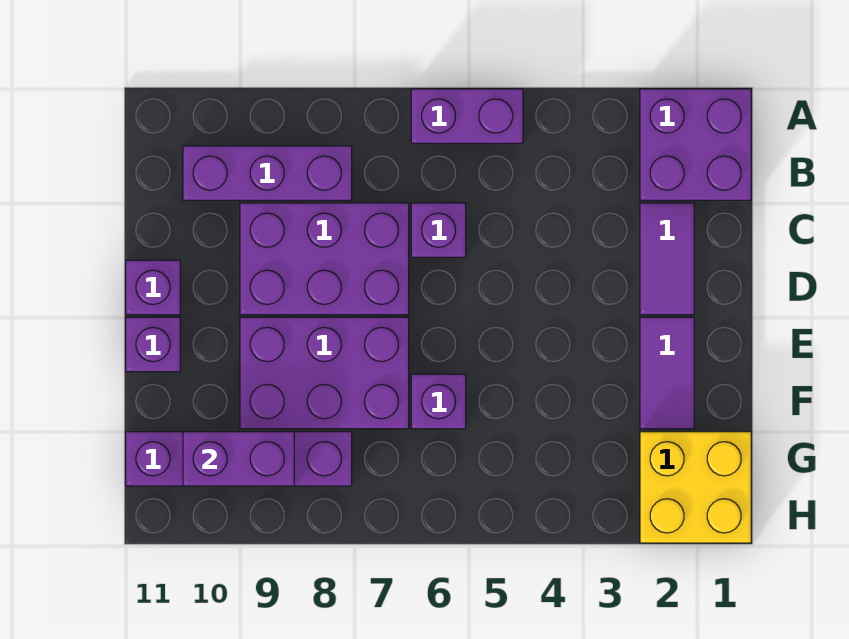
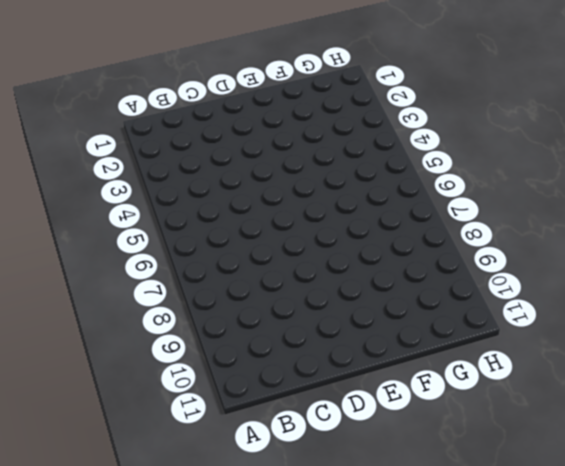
none -> purple brick A1:B2 level 1
none -> purple brick A5:A6 level 1
none -> purple brick B8:B10 level 1

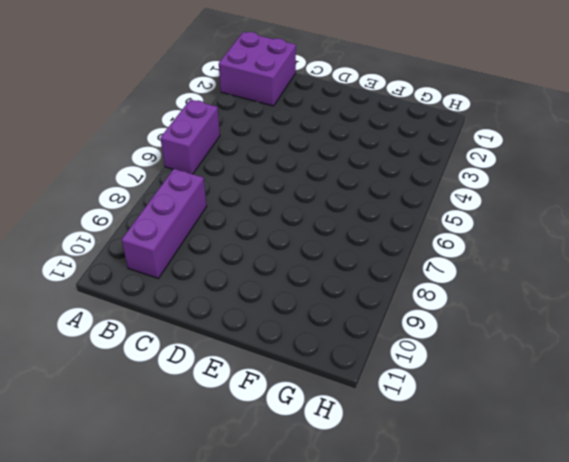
none -> purple tile C2:D2 level 1
none -> purple brick C6 level 1
none -> purple brick C7:D9 level 1

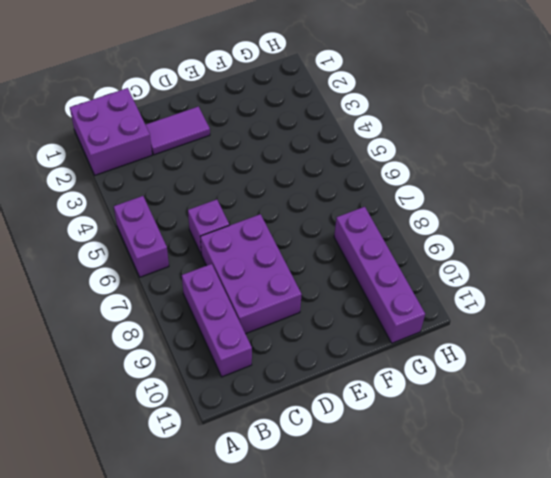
none -> purple brick D11 level 1
none -> purple tile E2:F2 level 1
none -> purple brick E7:F9 level 1

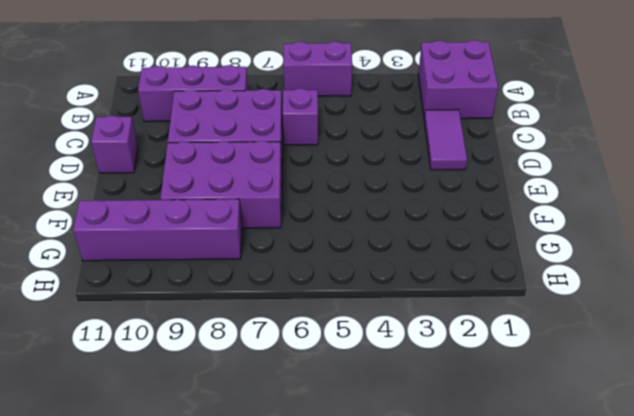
none -> purple tile E2:F2 level 1
none -> purple brick E11 level 1
none -> purple brick F6 level 1

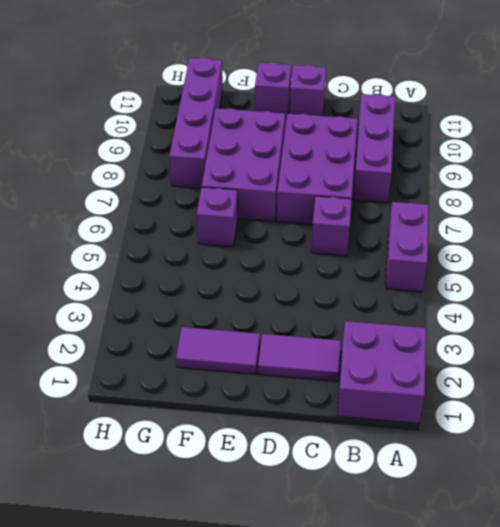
none -> yellow brick G1:H2 level 1
none -> purple brick G9:G10 level 2

